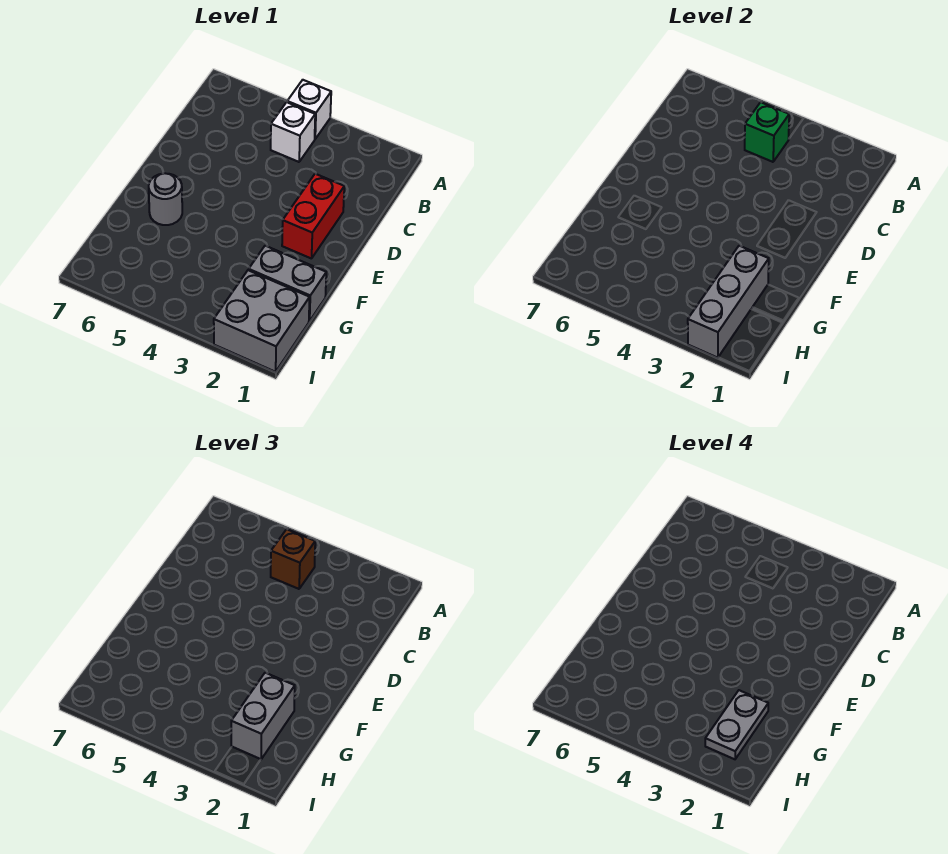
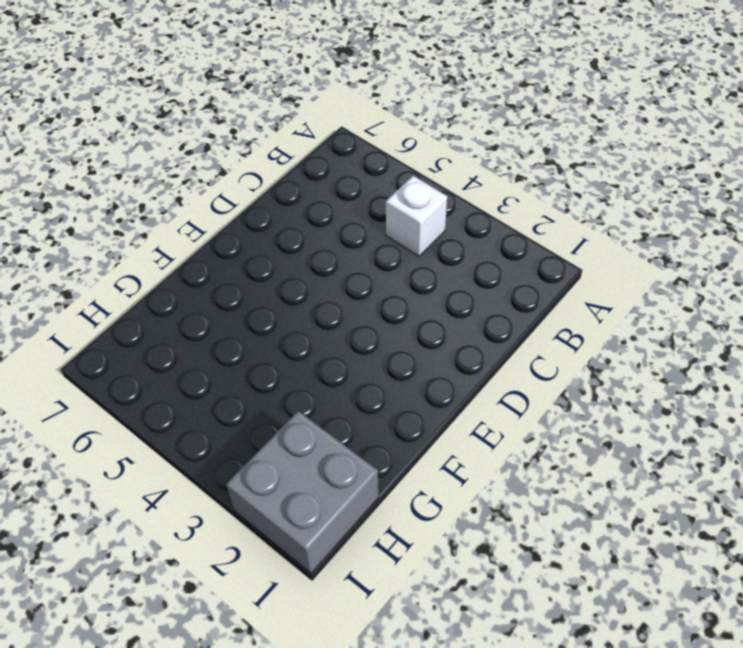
none -> white brick A4 level 1
none -> red brick D2:E2 level 1

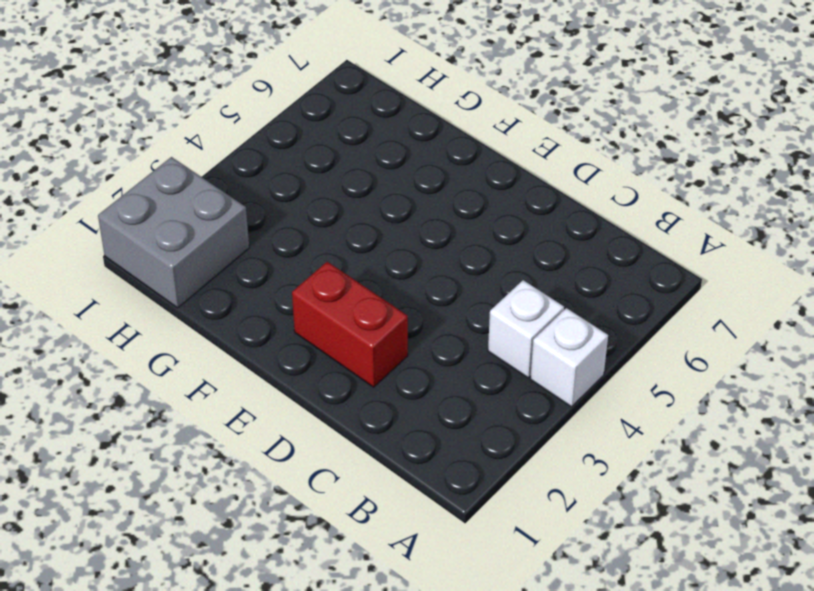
none -> grey round brick F6 level 1
none -> grey brick G1:G2 level 1

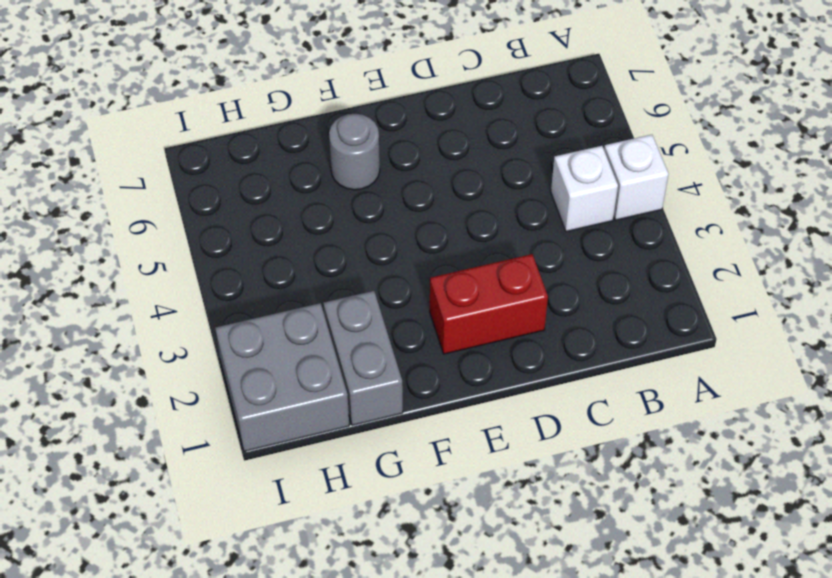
none -> green brick B4 level 2
none -> grey brick G2:I2 level 2

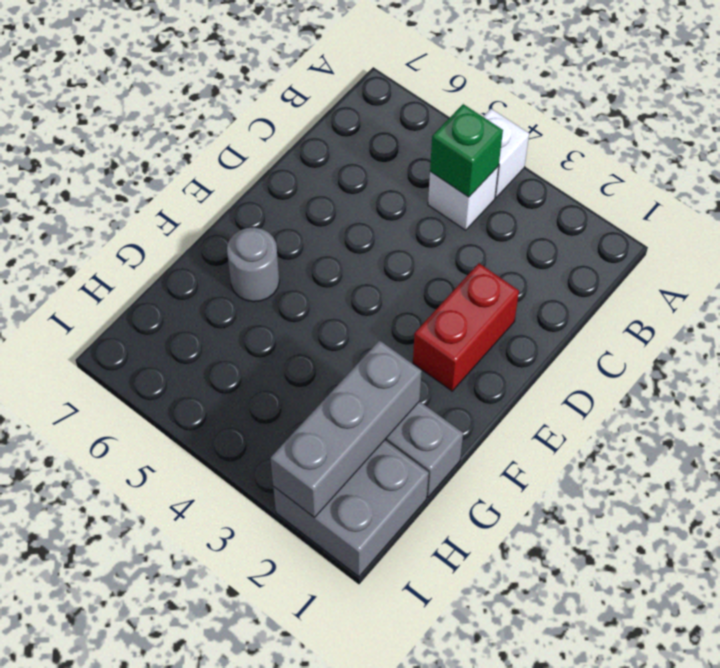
none -> brown brick B4 level 3
none -> grey brick G2:H2 level 3

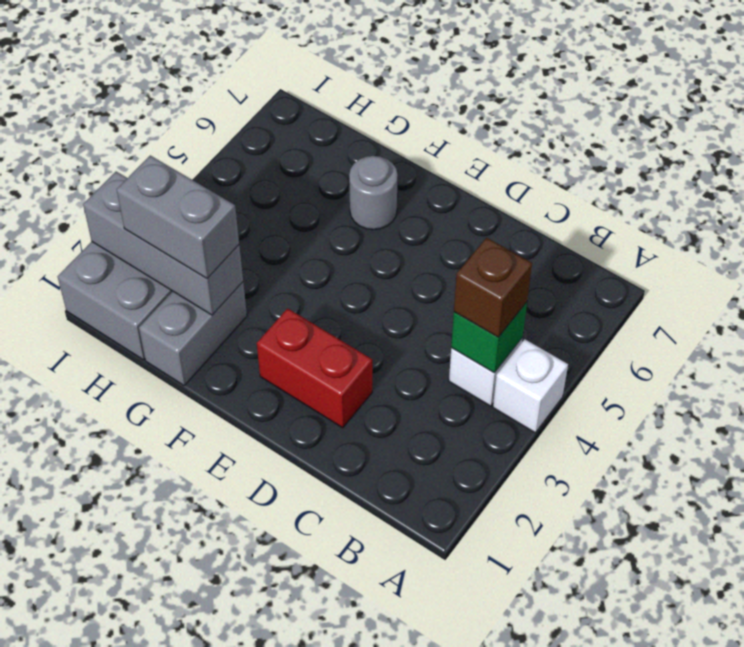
none -> grey plate G2:H2 level 4

